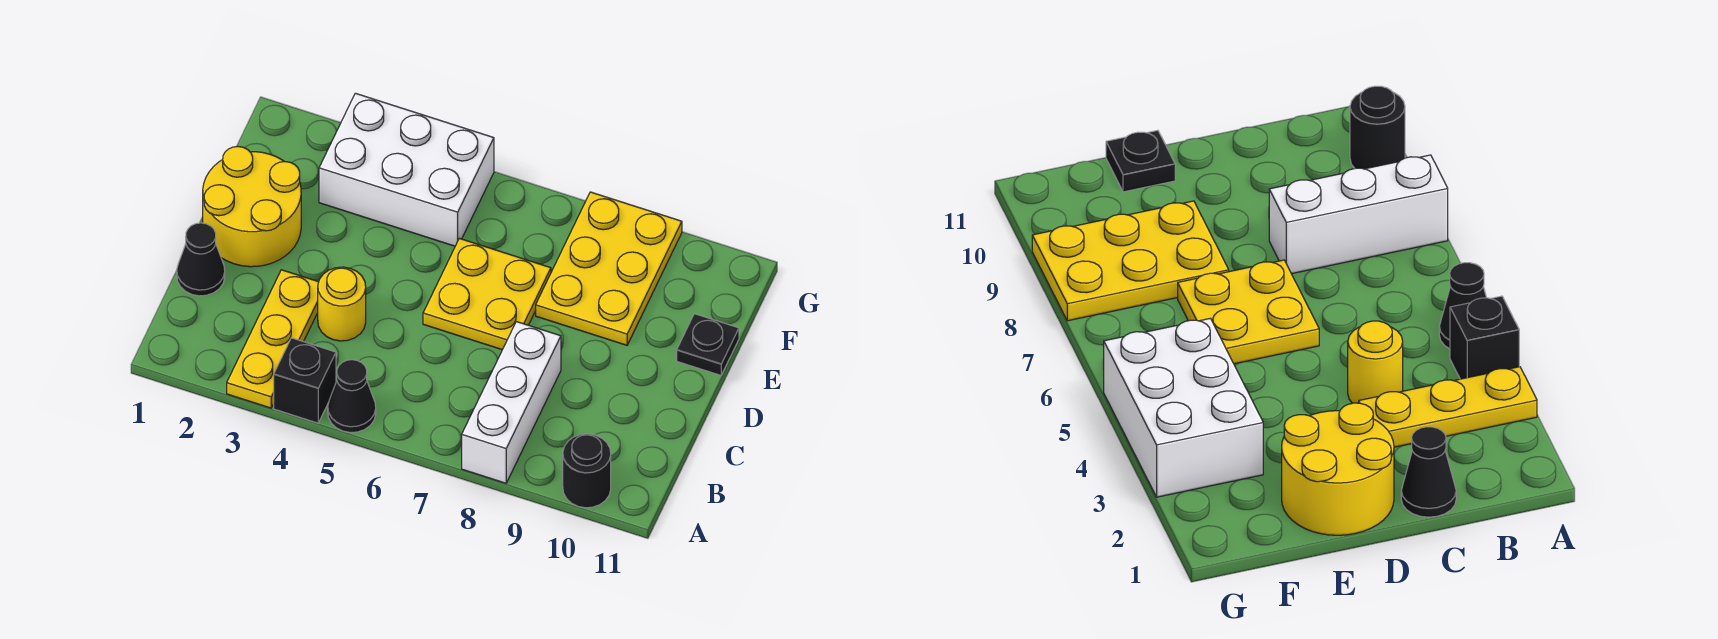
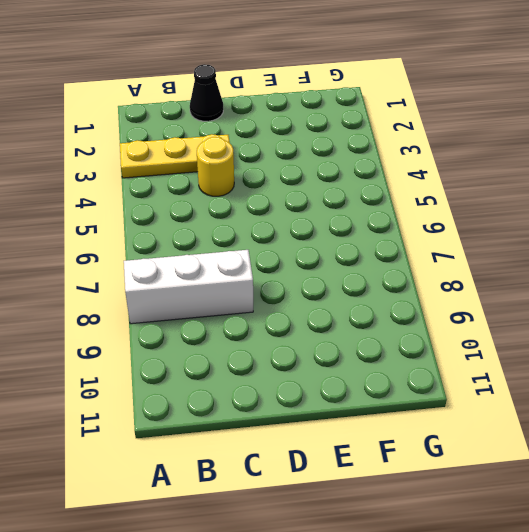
none -> black brick A4 level 1
none -> black cone A5 level 1
none -> black round brick A10 level 1

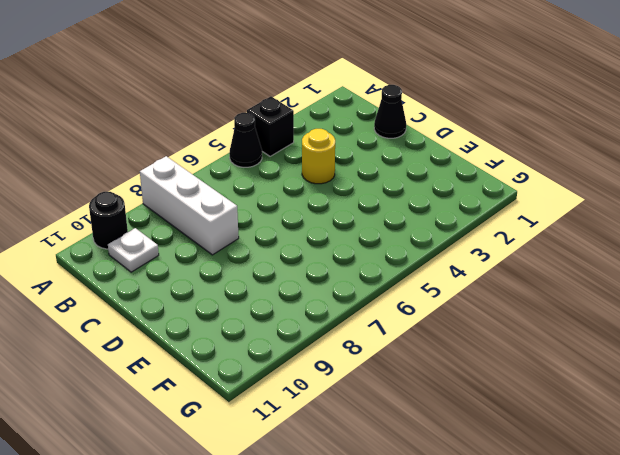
white plate B10 level 1 -> none
none -> yellow plate A3:C3 level 1
none -> yellow round brick D1:E2 level 1
none -> yellow plate D6:E7 level 1

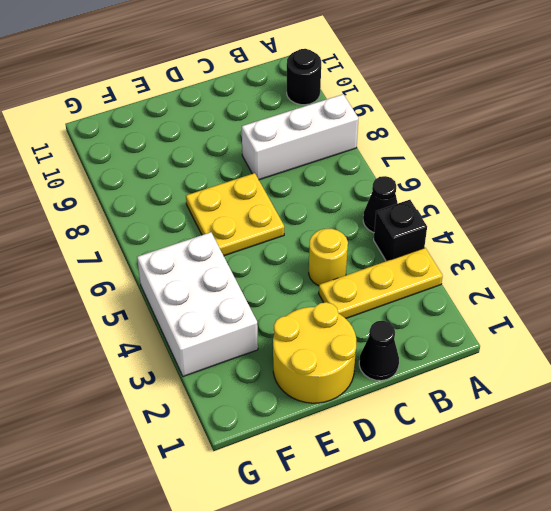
none -> yellow plate E8:G9 level 1
none -> black plate E11 level 1

